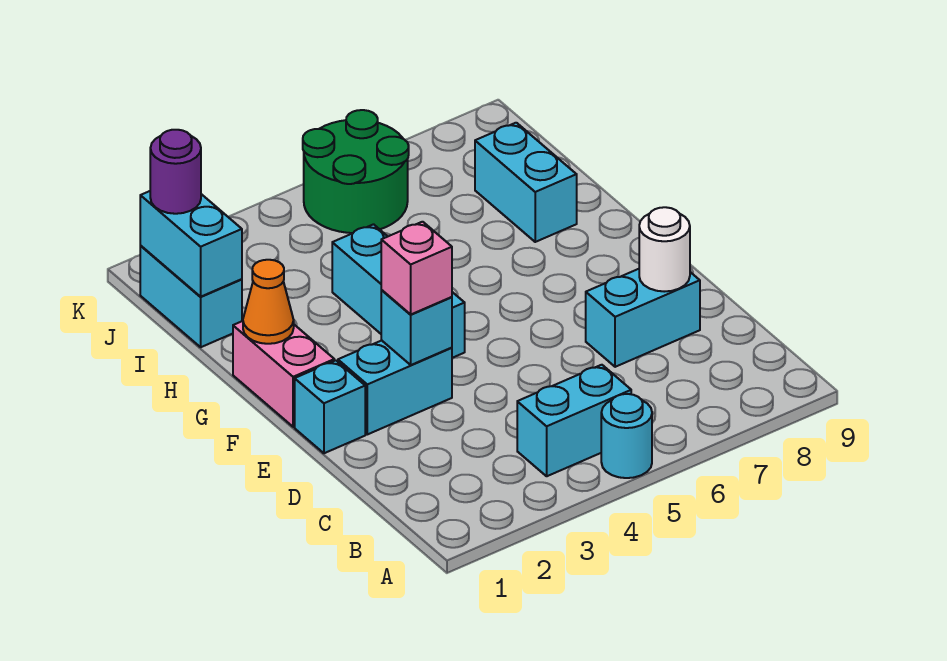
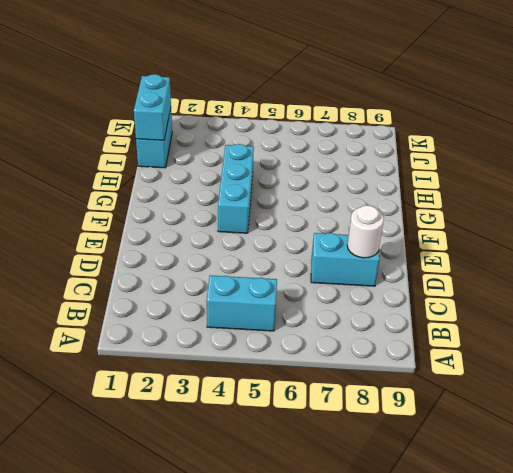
none -> cyan round brick A5 level 1
none -> cyan brick E1 level 1
none -> cyan brick E2:E3 level 1

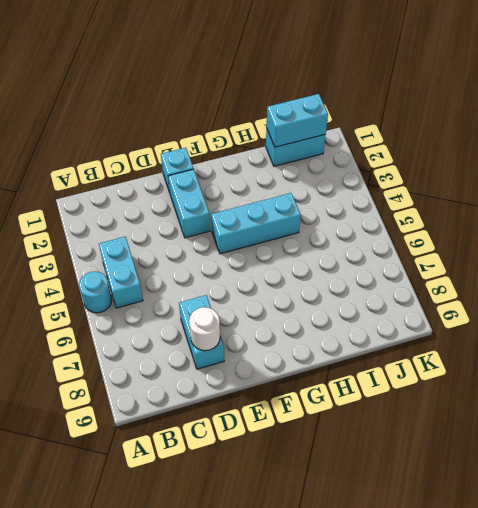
none -> pink brick F1:G1 level 1
none -> cyan brick H8:I8 level 1
none -> green round brick J5:K6 level 1

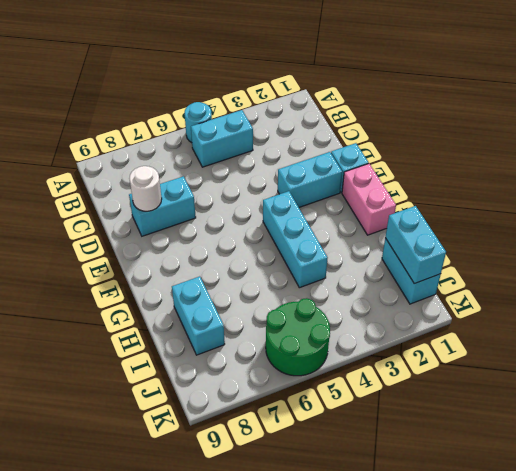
none -> cyan brick E3 level 2
none -> orange cone G1 level 2
none -> pink brick E3 level 3

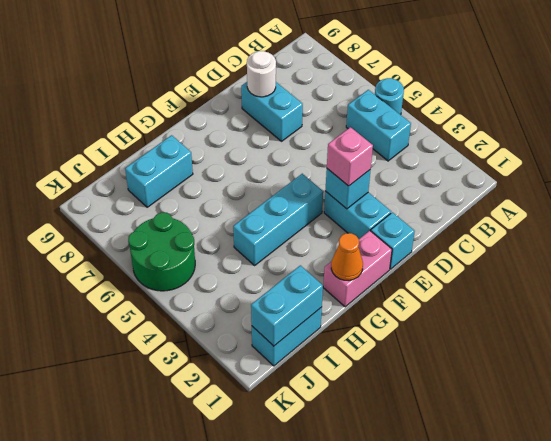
none -> purple round brick J1 level 3

